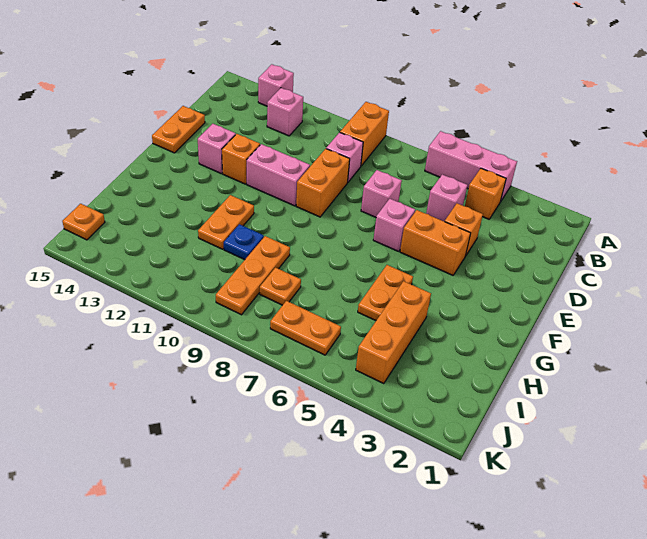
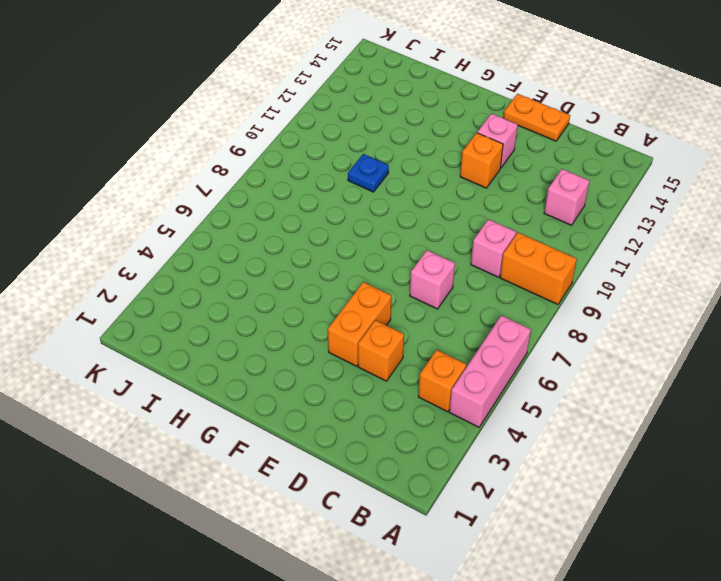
none -> pink brick A13 level 1
none -> pink brick C5 level 1
none -> orange brick D9:E9 level 1

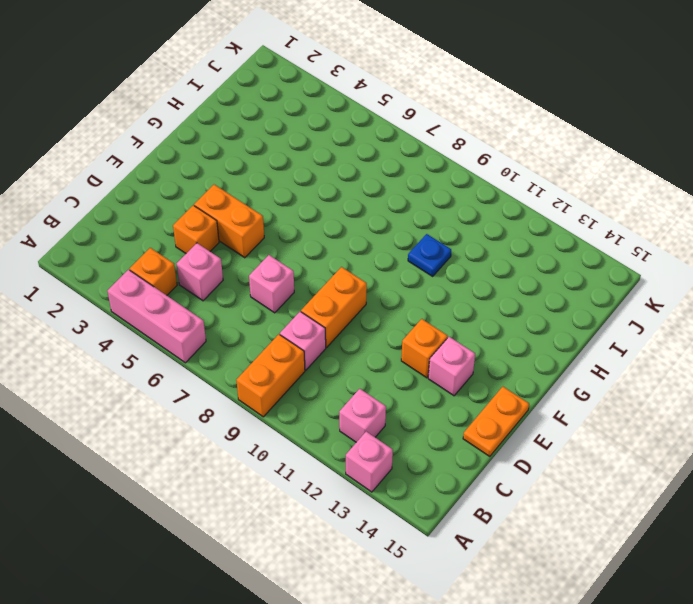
none -> pink brick E6 level 1
none -> pink brick E10:E11 level 1
none -> orange plate G5:H5 level 1

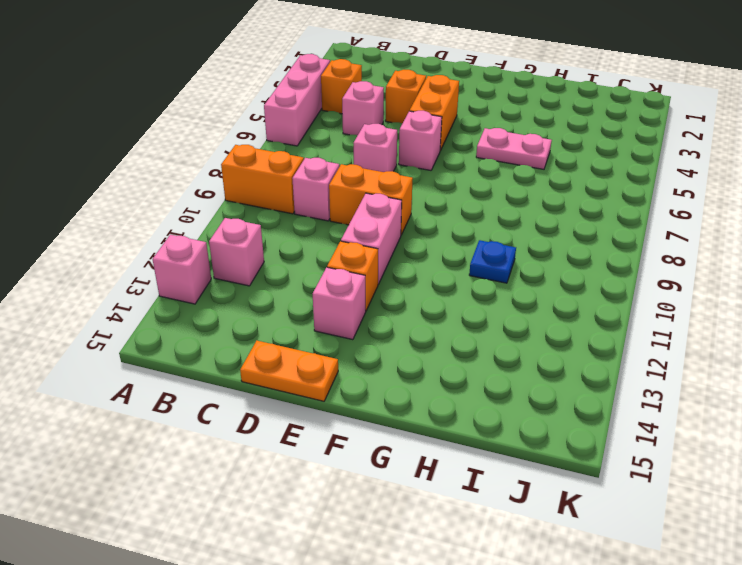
pink plate G5:H5 level 1 -> orange plate G5:H5 level 1
none -> orange plate G11:H11 level 1
none -> orange brick H4:J4 level 1
none -> orange plate H9:J9 level 1

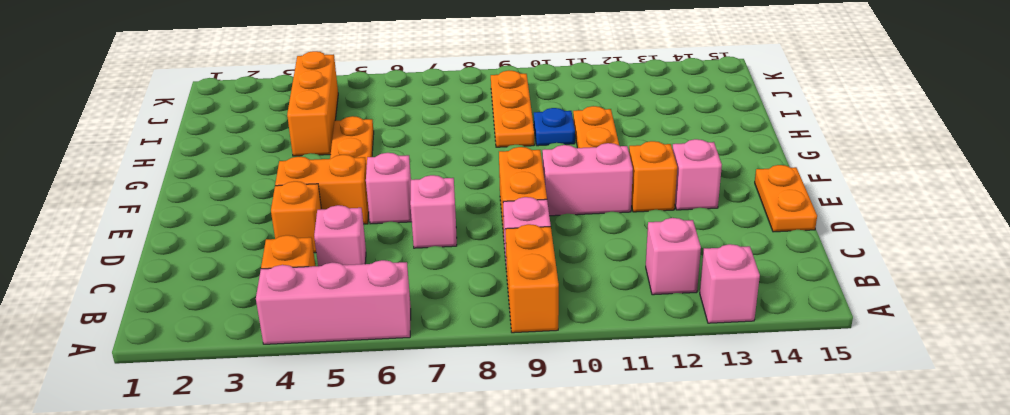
none -> orange plate I8 level 1
none -> orange plate J6:J7 level 1
none -> orange plate J15 level 1

